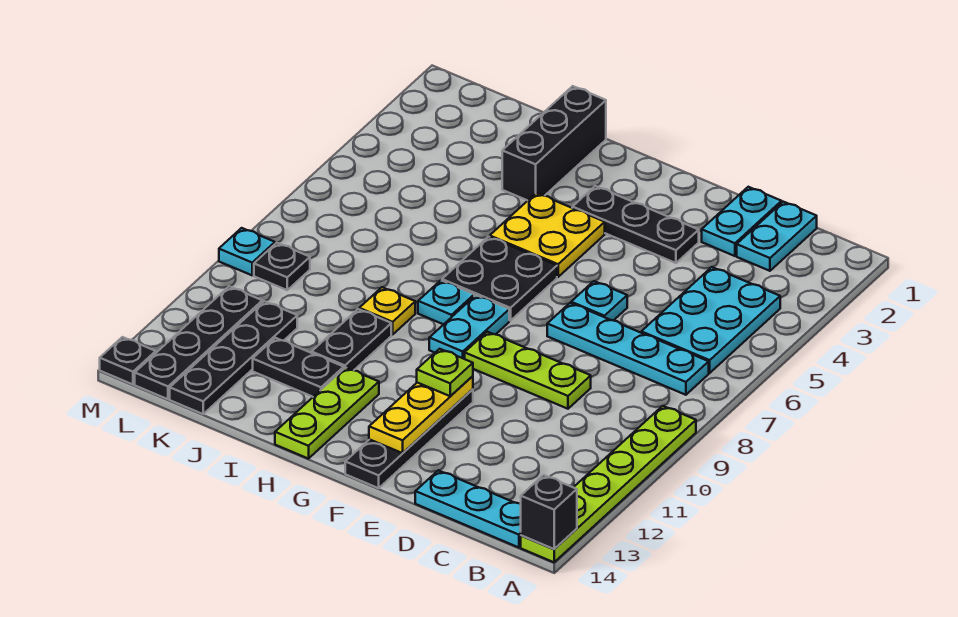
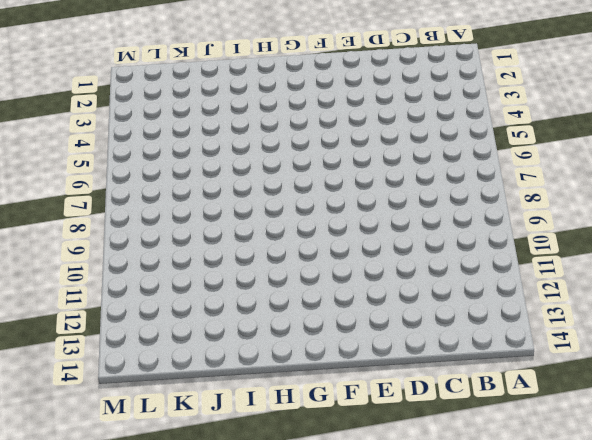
none -> lime plate A9:A14 level 1
none -> cyan plate B4:C6 level 1
none -> cyan plate B7:E7 level 1

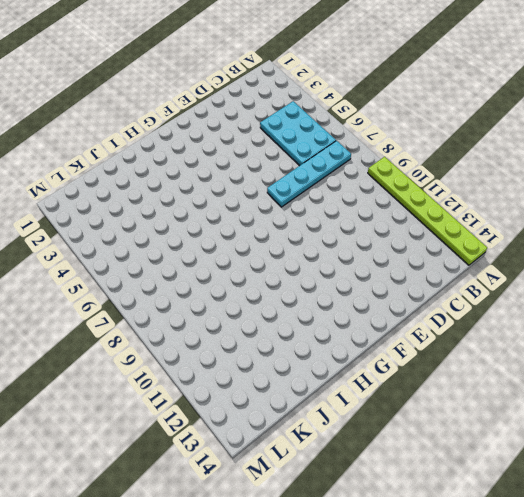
none -> cyan plate B14:D14 level 1
none -> cyan plate C1:C2 level 1
none -> cyan plate D1:D2 level 1

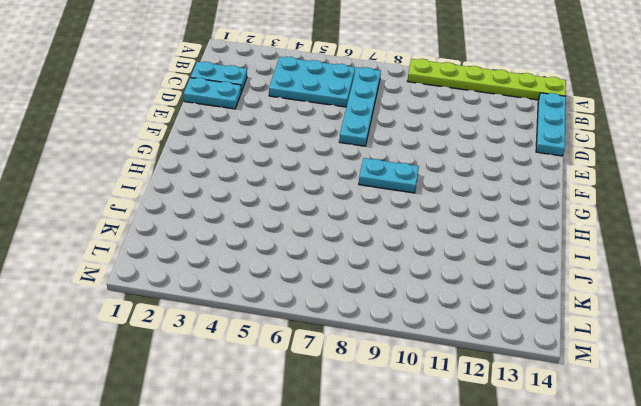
none -> lime plate D9:F9 level 1
none -> black plate E3:G3 level 1
none -> cyan plate E6 level 1

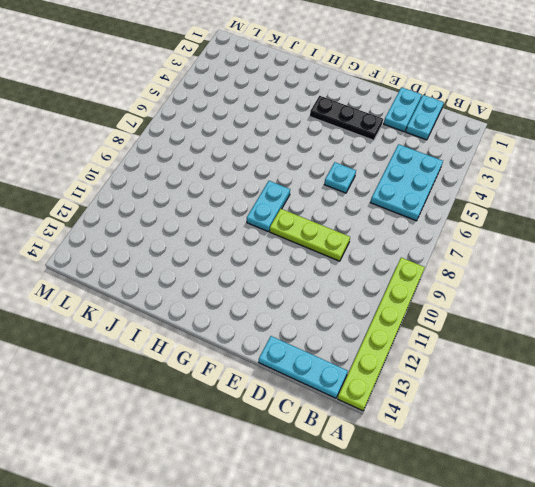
none -> cyan plate B7:E7 level 1
none -> black plate F11:F14 level 1
none -> yellow plate G4:H5 level 1

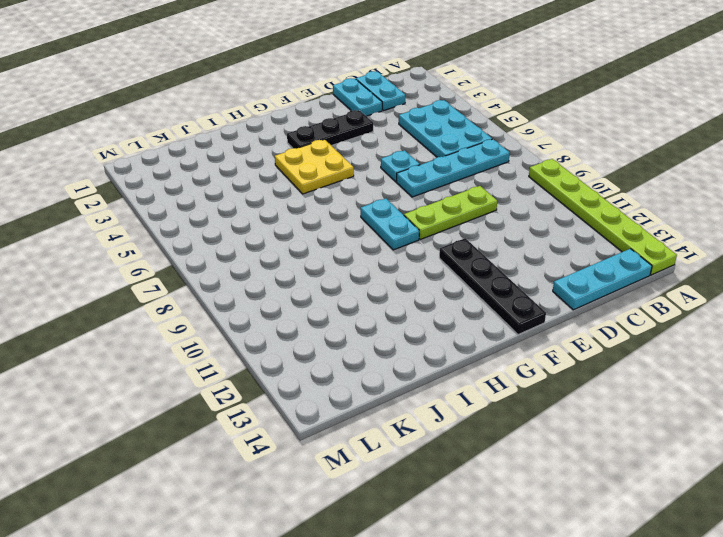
none -> black plate G6:H7 level 1
none -> cyan plate H8 level 1
none -> lime plate H12:H14 level 1

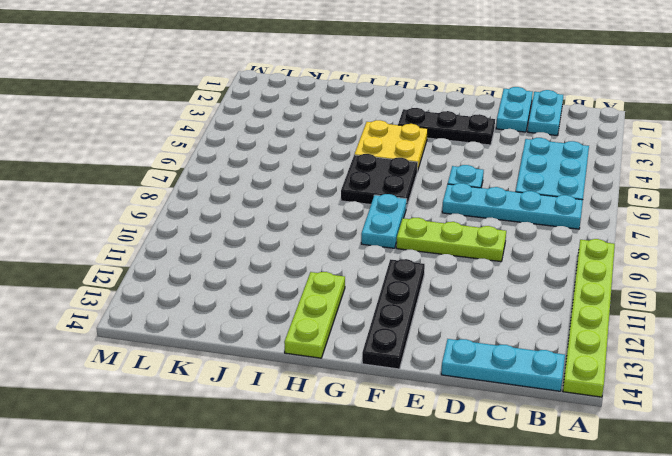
none -> cyan plate H8 level 1
none -> black brick I1:I3 level 1
none -> yellow plate I9 level 1

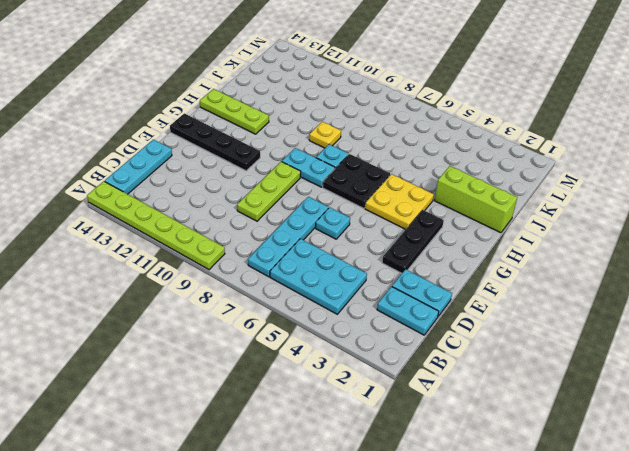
lime brick I1:I3 level 1 -> black brick I1:I3 level 1
none -> black plate I10:I11 level 1
none -> black plate I12:J12 level 1
none -> black plate K11:K14 level 1

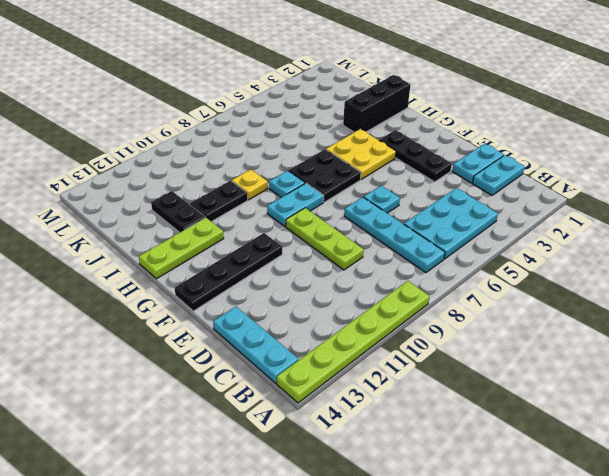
none -> black plate K11:K14 level 1
none -> black plate L9 level 1
none -> black plate L11:L14 level 1

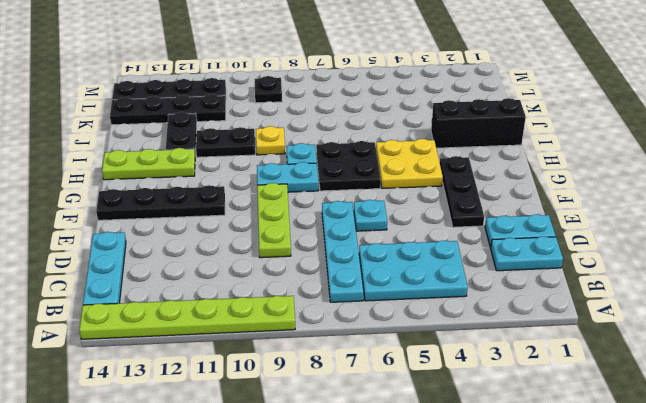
none -> cyan plate M9 level 1
none -> black plate M14 level 1
none -> black brick A14 level 2

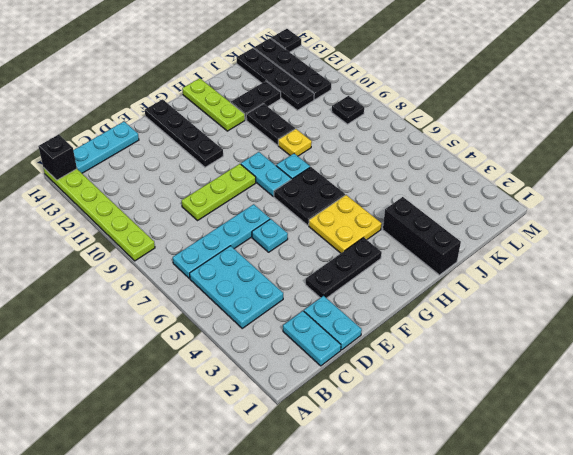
none -> cyan plate M9 level 1
none -> yellow plate F11:F13 level 2
none -> lime plate F11 level 3

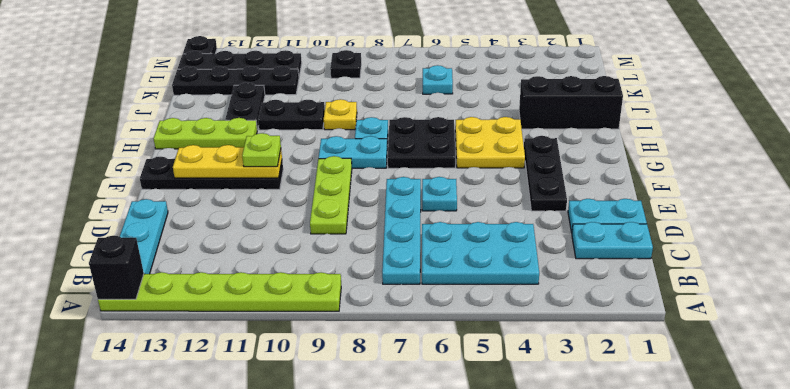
cyan plate K6 level 1 -> cyan plate M9 level 1

